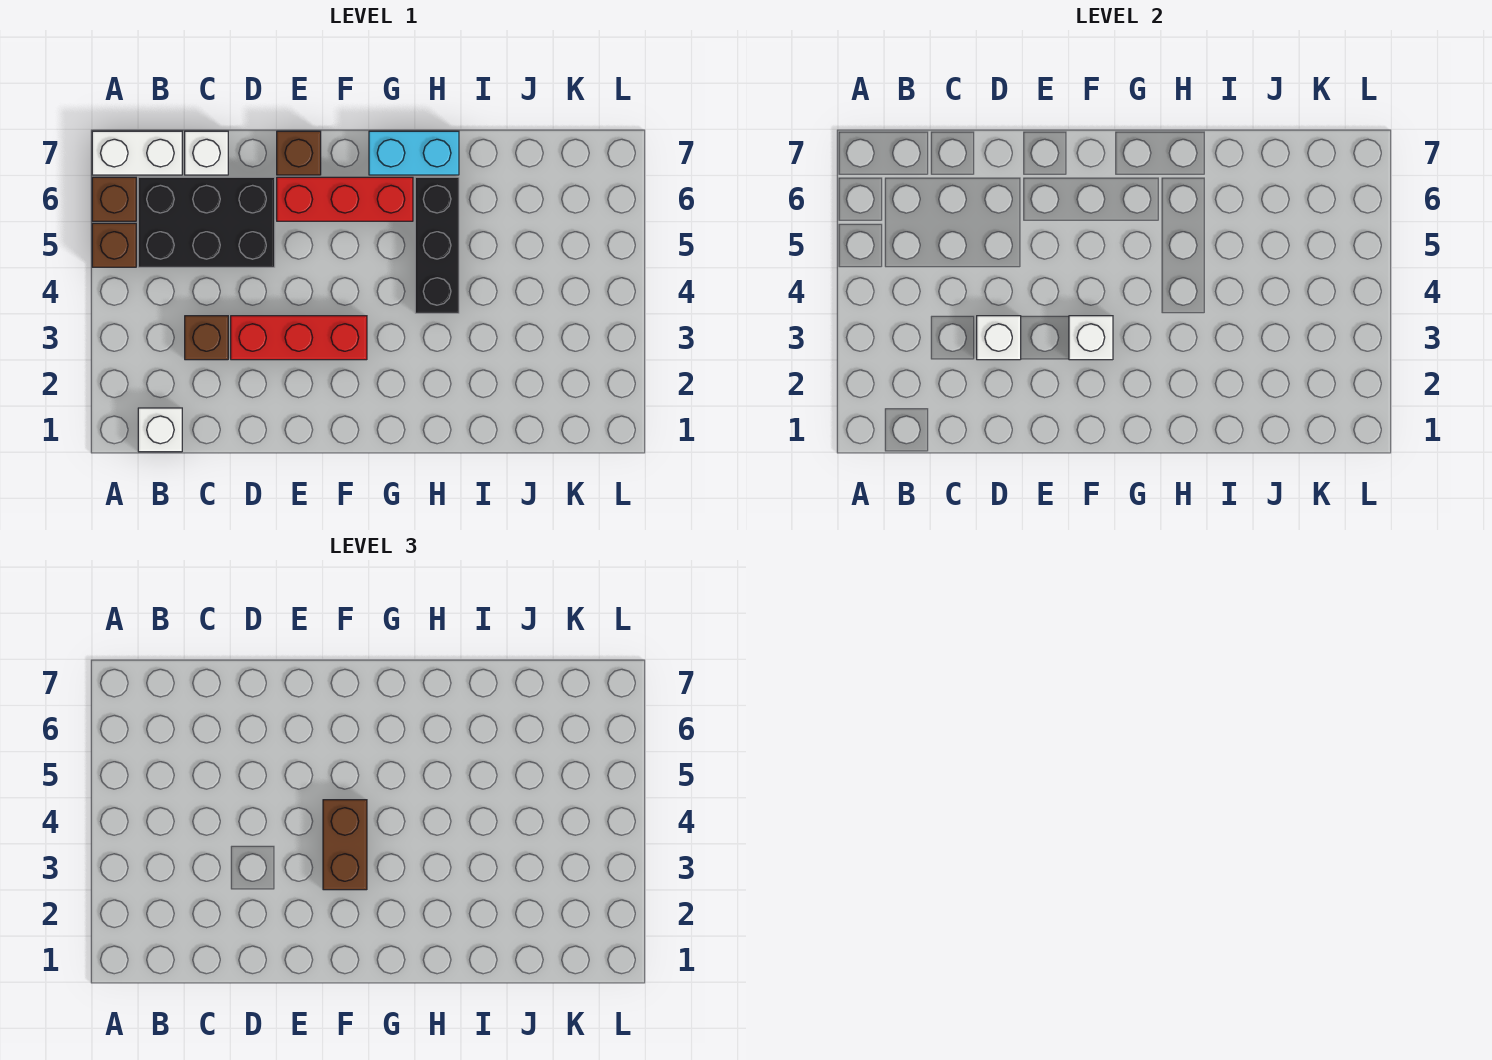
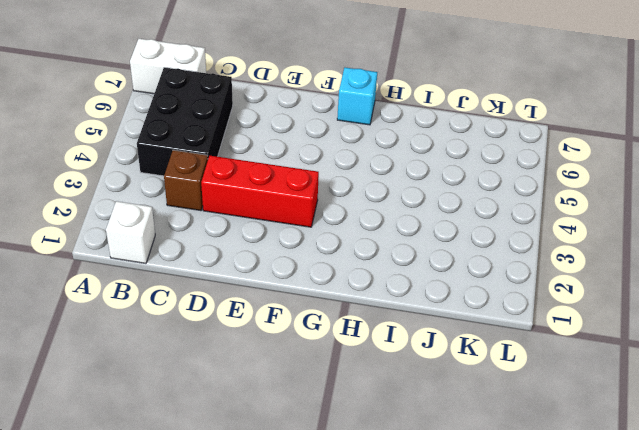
black brick B4:C6 level 1 -> black brick B5:D6 level 1
cyan brick G7 level 1 -> cyan brick G7:H7 level 1
none -> brown brick A5 level 1
none -> brown brick A6 level 1
none -> white brick C7 level 1

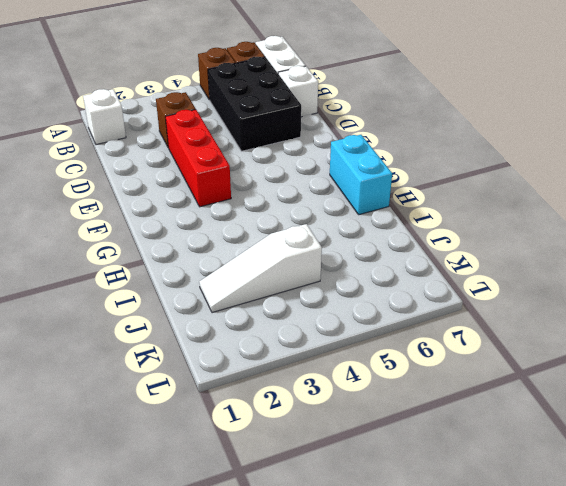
white slope J2:J4 level 1 top 4 -> none
none -> red brick E6:G6 level 1
none -> brown brick E7 level 1
none -> black brick H4:H6 level 1

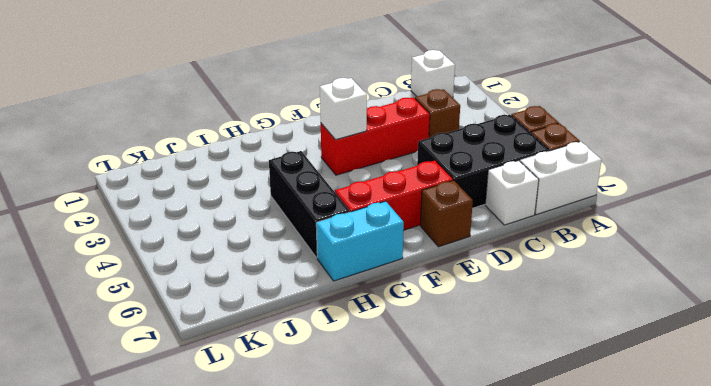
none -> white brick D3 level 2
none -> brown brick F3:F4 level 3

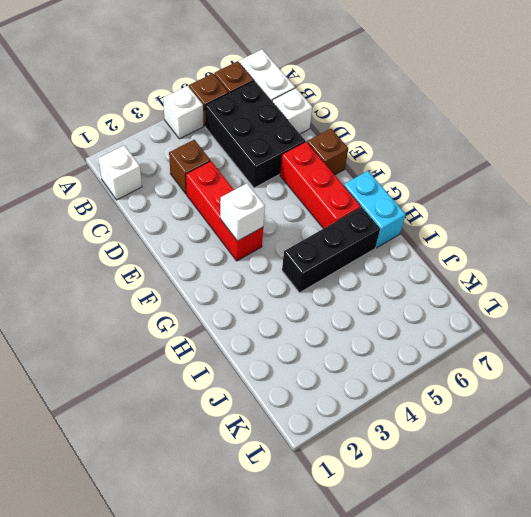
white brick A4 level 1 -> white brick D3 level 2
none -> brown brick F3:F4 level 3

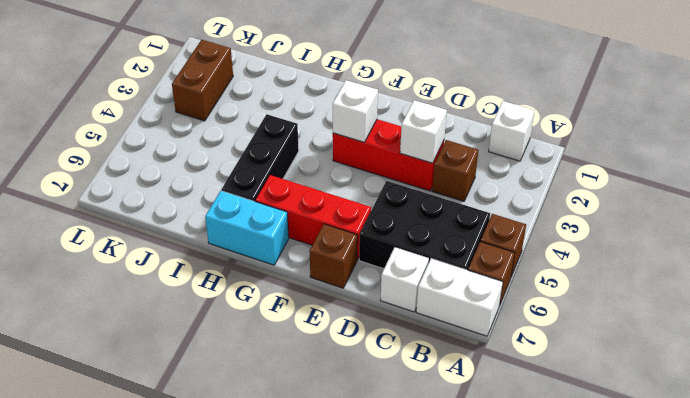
brown brick K2:K3 level 1 -> brown brick F3:F4 level 3

